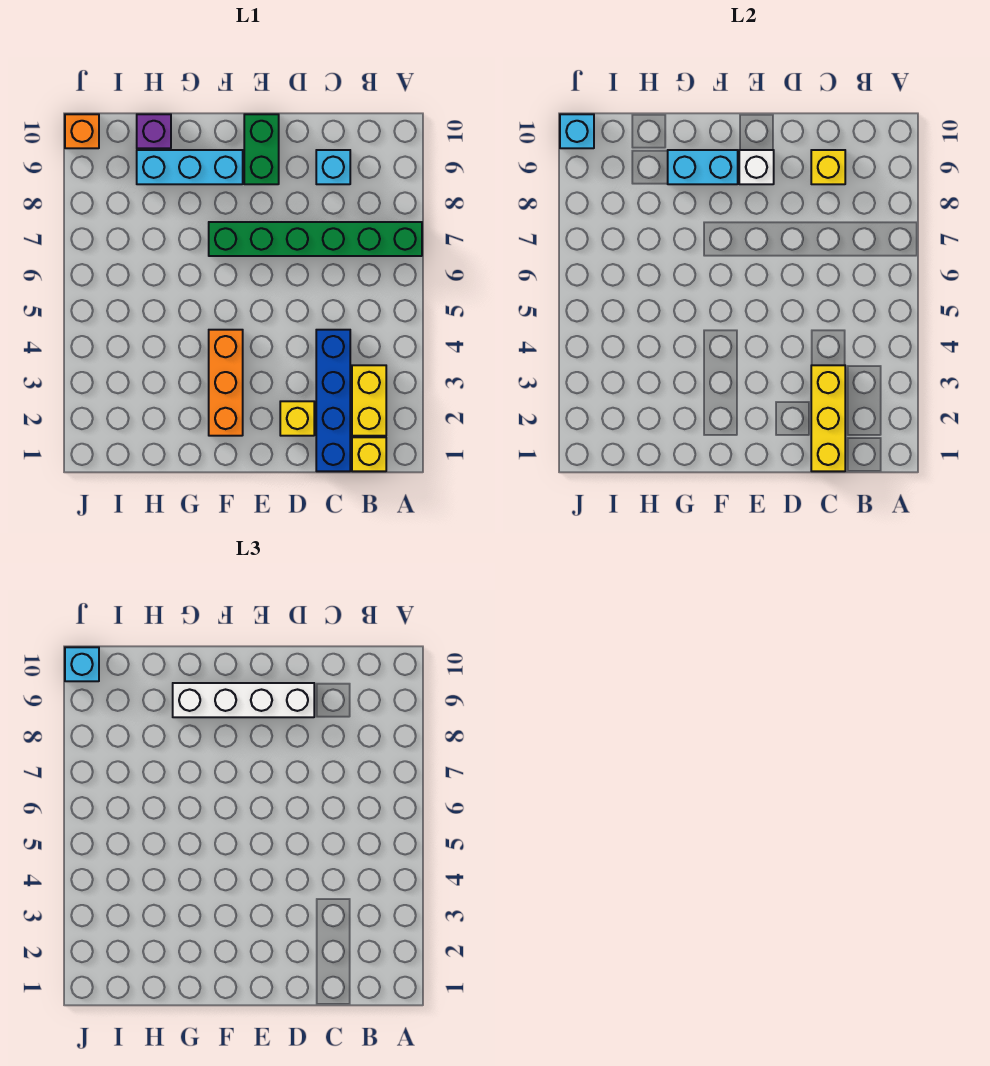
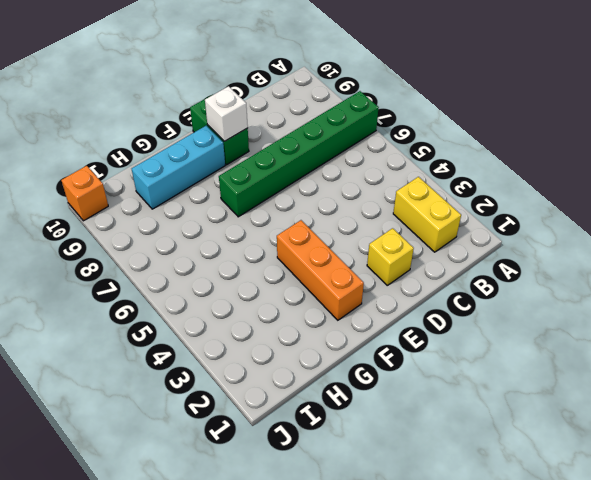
none -> yellow brick B1 level 1
none -> blue brick C1:C4 level 1
none -> cyan brick C9 level 1

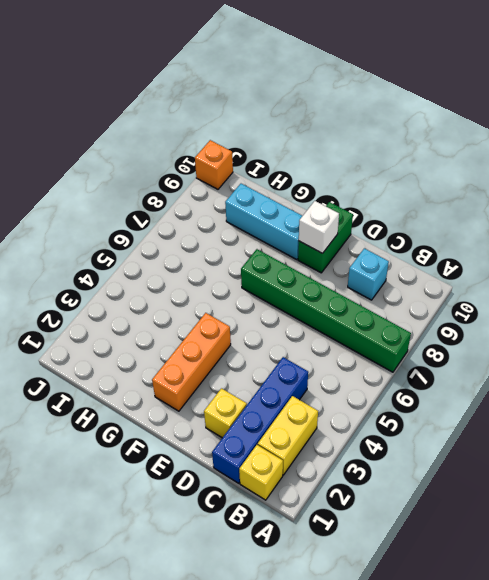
none -> purple brick H10 level 1
none -> yellow brick C1:C3 level 2
none -> yellow brick C9 level 2

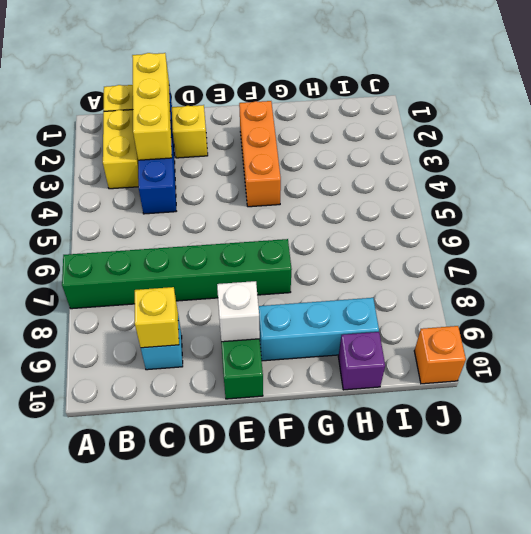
none -> cyan brick F9:G9 level 2
none -> cyan brick J10 level 2
none -> white brick D9:G9 level 3

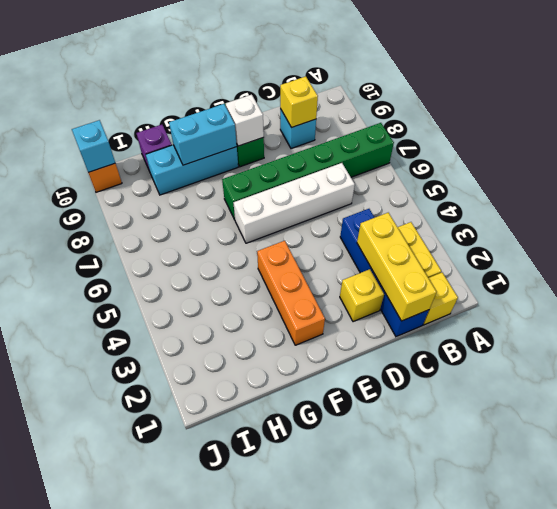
white brick C6:F6 level 1 -> white brick D9:G9 level 3
none -> cyan brick J10 level 3

